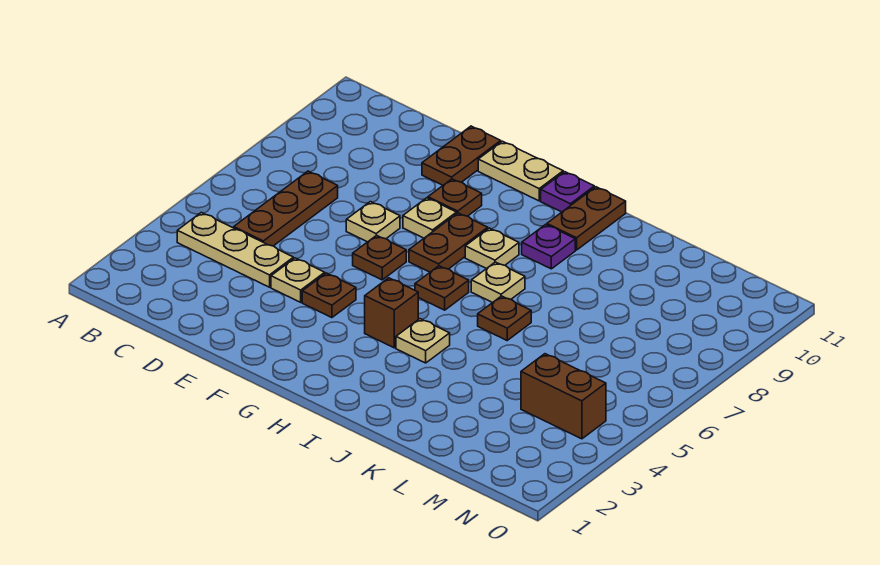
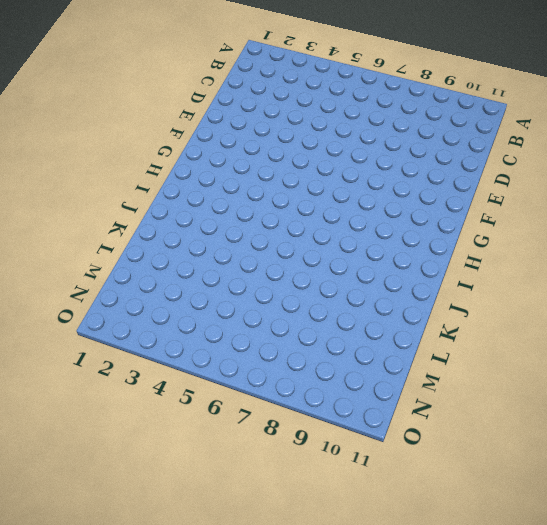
none -> tan plate B4:D4 level 1
none -> brown plate C5:C7 level 1
none -> tan plate E4 level 1

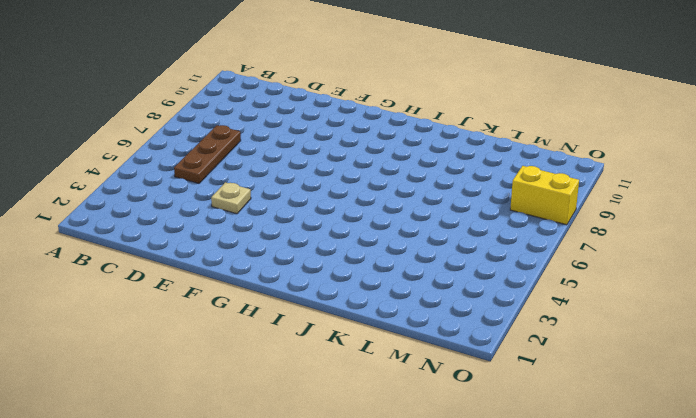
yellow brick N8:O8 level 1 -> none
none -> tan plate B4:D4 level 1
none -> tan plate E7 level 1
none -> brown plate E10:E11 level 1

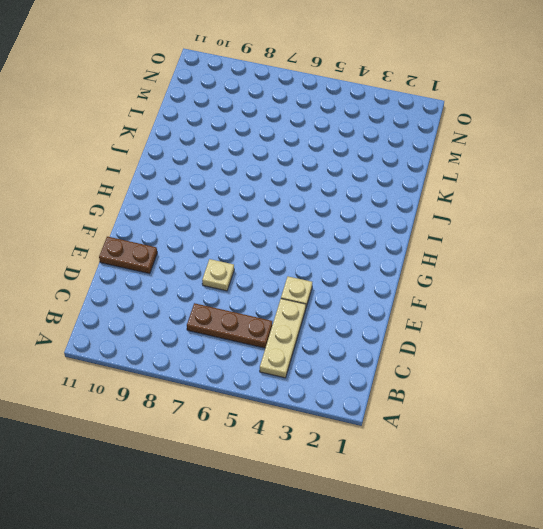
none -> brown plate F4 level 1
none -> brown plate F6 level 1
none -> tan plate F8 level 1

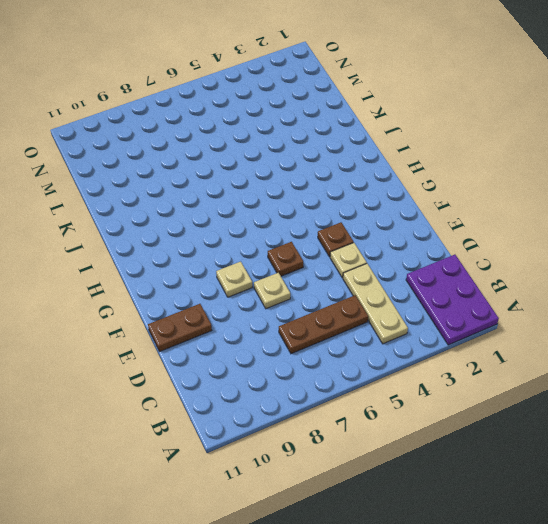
purple plate A1:C2 level 1 -> none
none -> brown plate F9 level 1
none -> tan plate F11:G11 level 1
none -> brown plate G7:G8 level 1

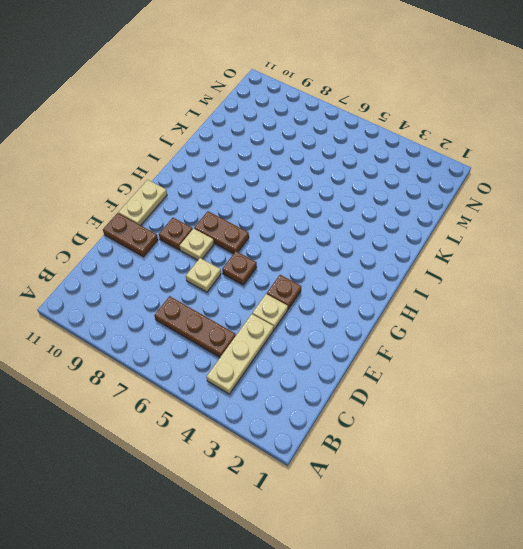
none -> brown brick H4 level 1
none -> brown plate H6 level 1
none -> tan plate H8 level 1

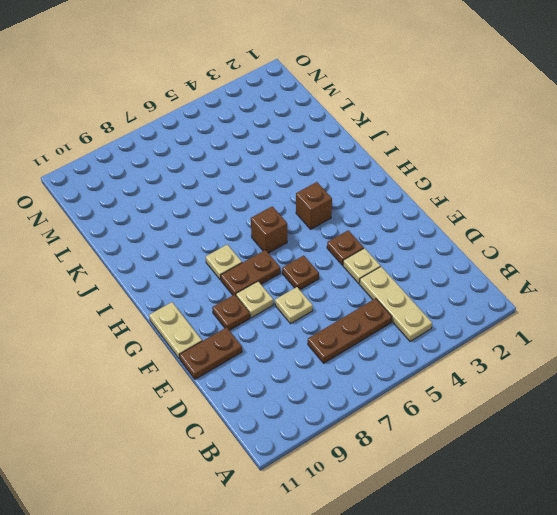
brown brick H6 level 1 -> brown plate H6 level 1
none -> purple plate H11 level 1
none -> tan plate I4 level 1
none -> tan plate I7 level 1

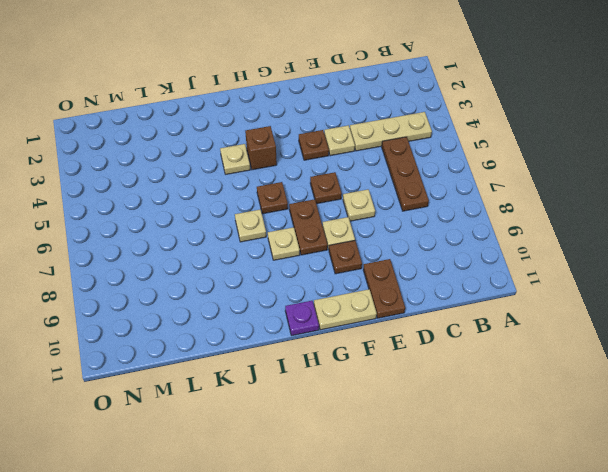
none -> purple plate I9 level 1
none -> brown plate I10:I11 level 1
none -> brown plate J6 level 1

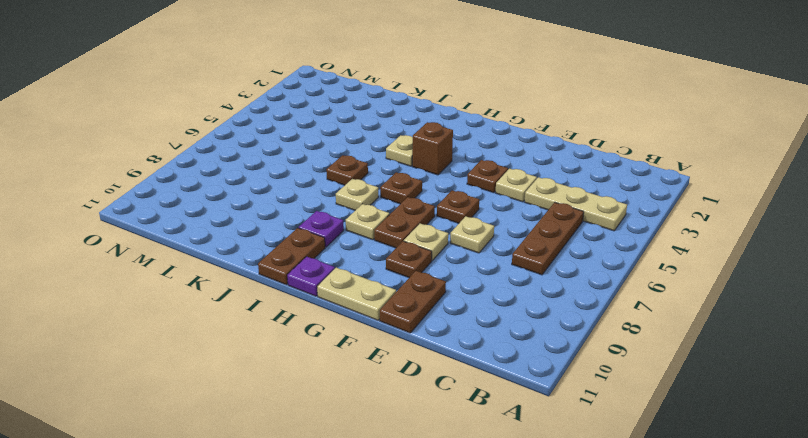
none -> brown brick M4:N4 level 1

